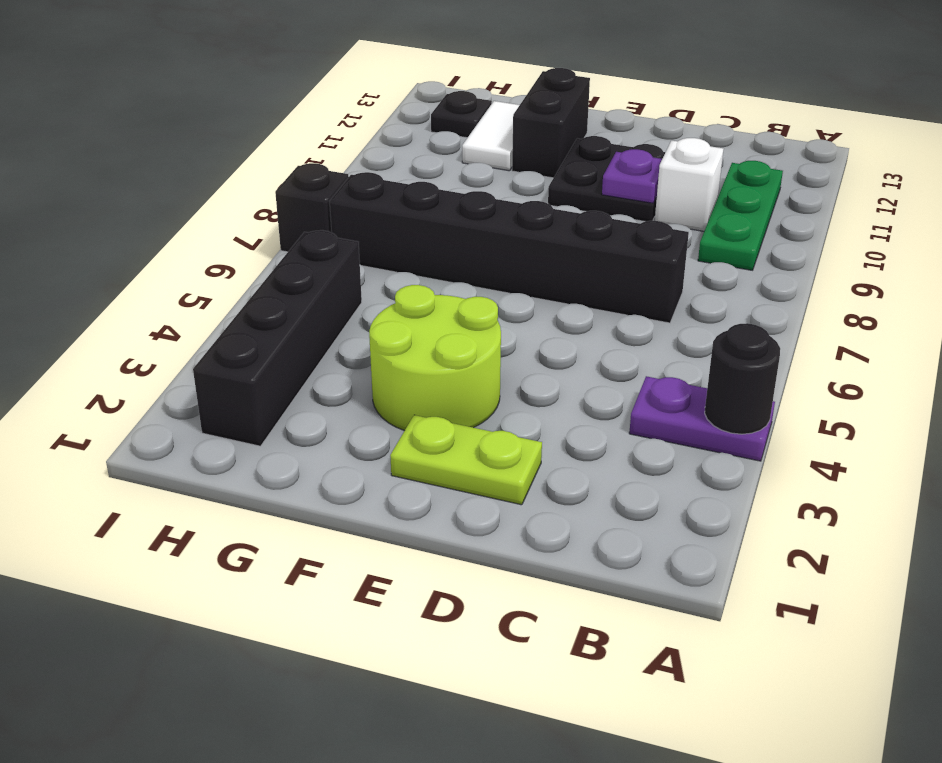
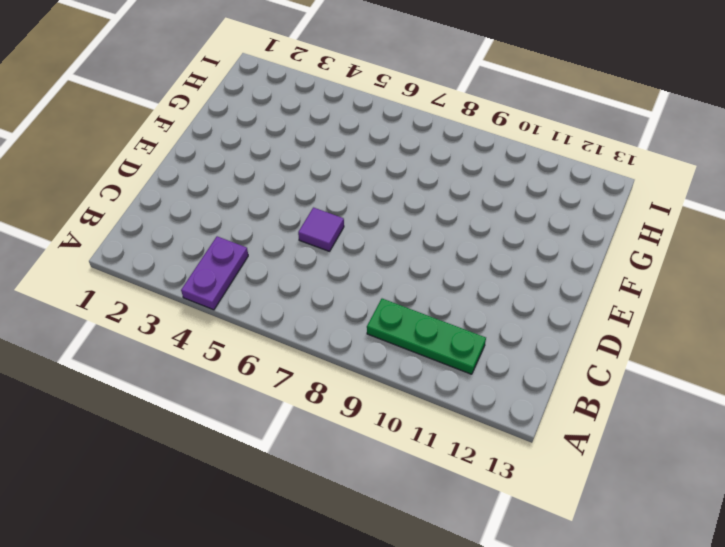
purple tile D6 level 1 -> none
none -> black brick C7:H7 level 1
none -> white brick C10 level 1
none -> lime plate D2:E2 level 1

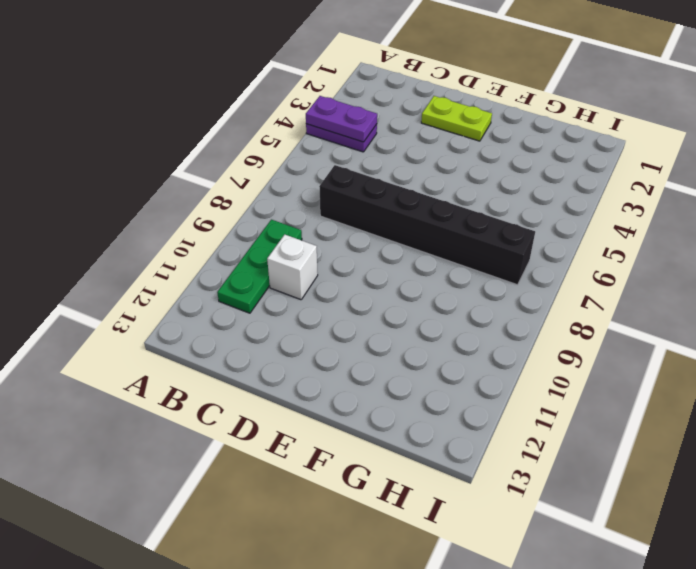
purple plate A4:B4 level 2 -> black round brick A4 level 2
none -> black plate D10:E11 level 1
none -> lime round brick E3:F4 level 1
none -> black brick F11:F12 level 1

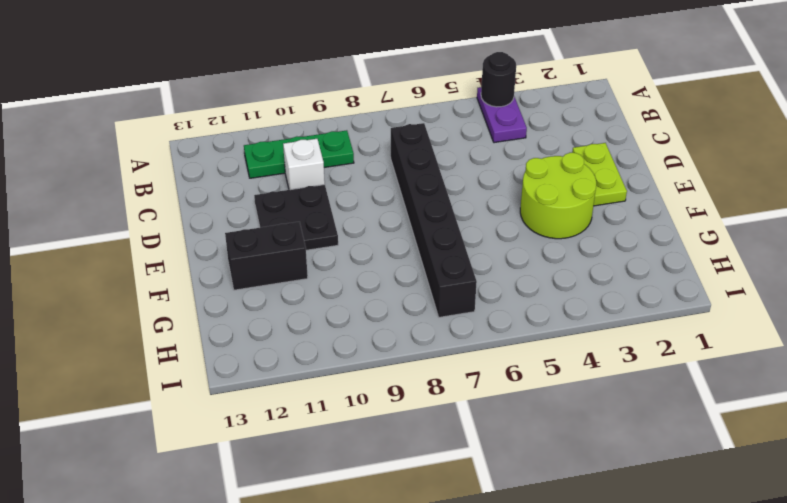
none -> white tile G11:G12 level 1
none -> black brick H2:H5 level 1
none -> black plate H12 level 1

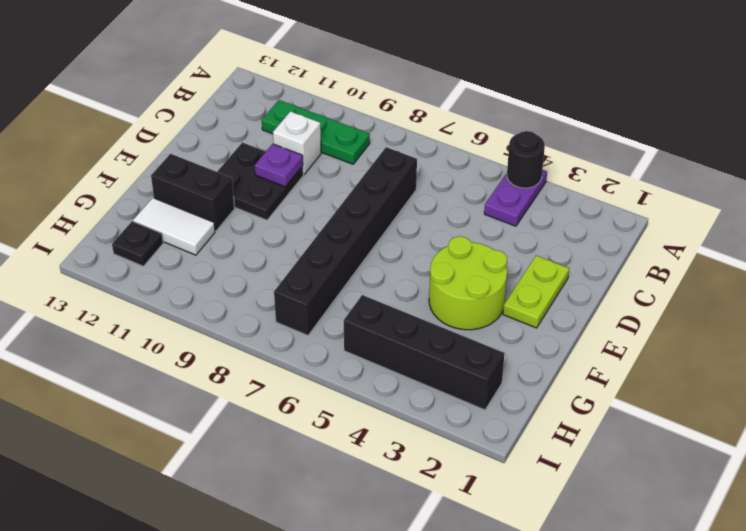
none -> black brick I7 level 1

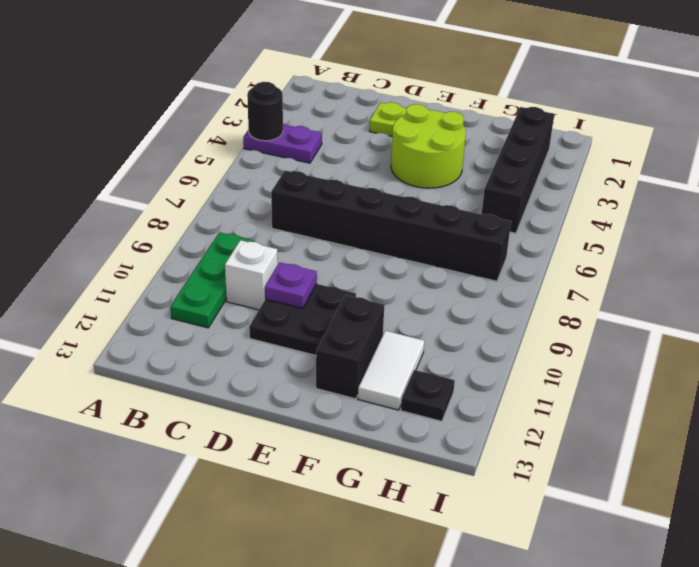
none -> black brick I7 level 1

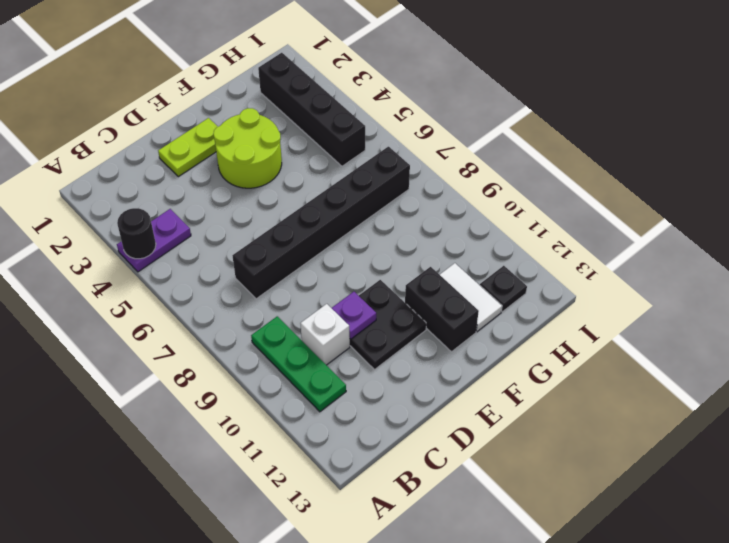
none -> black brick I7 level 1

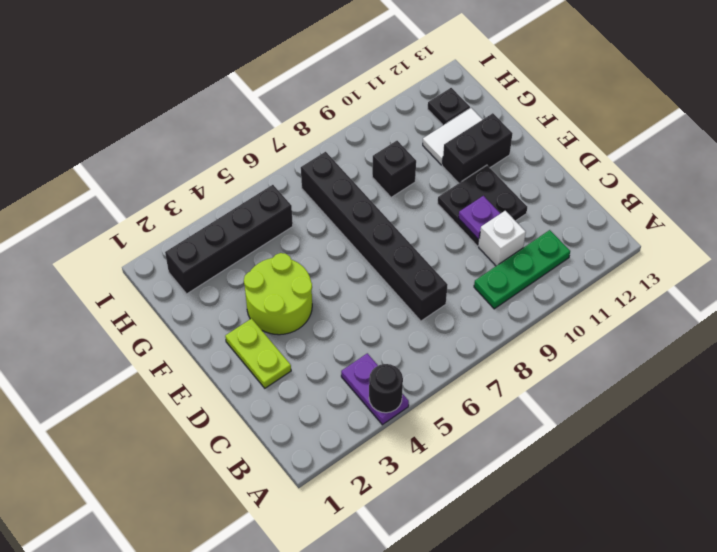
black brick G9 level 1 -> black brick I7 level 1

